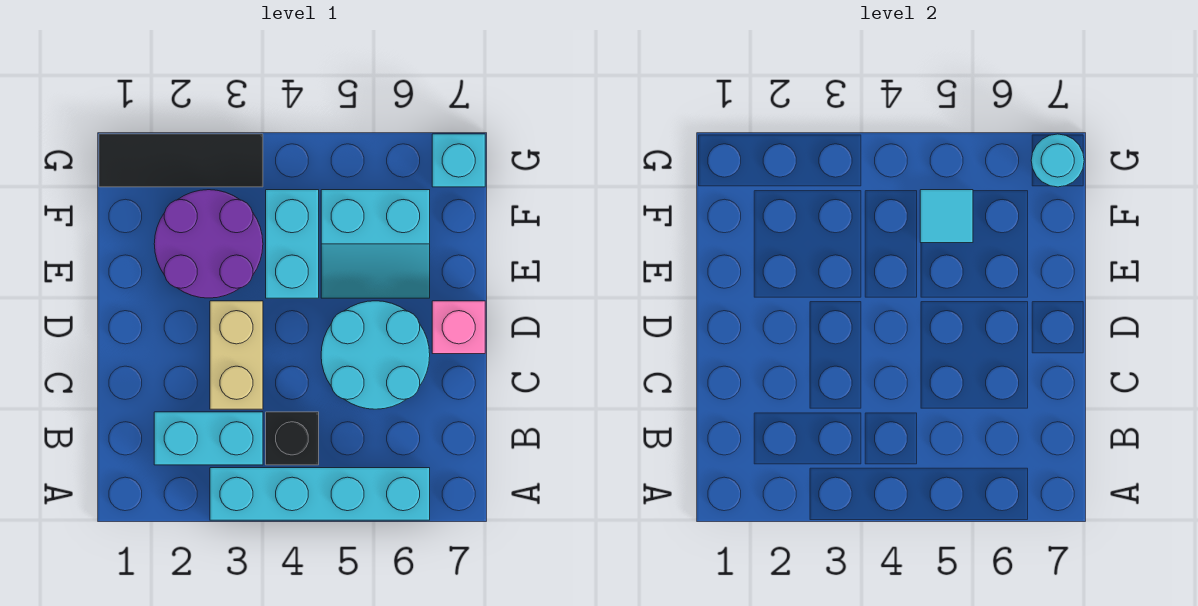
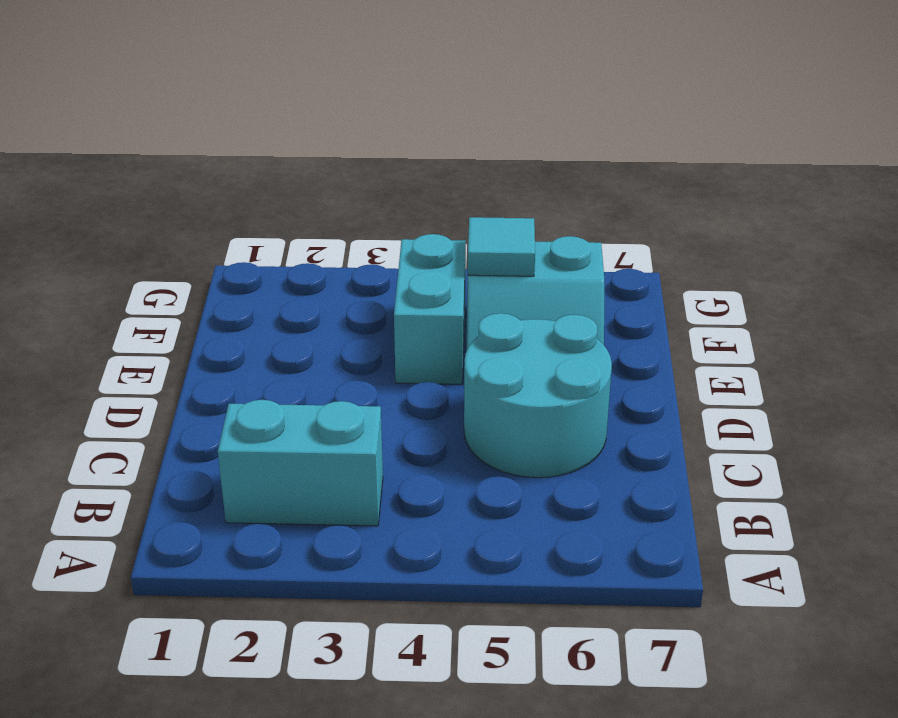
none -> cyan brick A3:A6 level 1
none -> black brick B4 level 1
none -> tan brick C3:D3 level 1

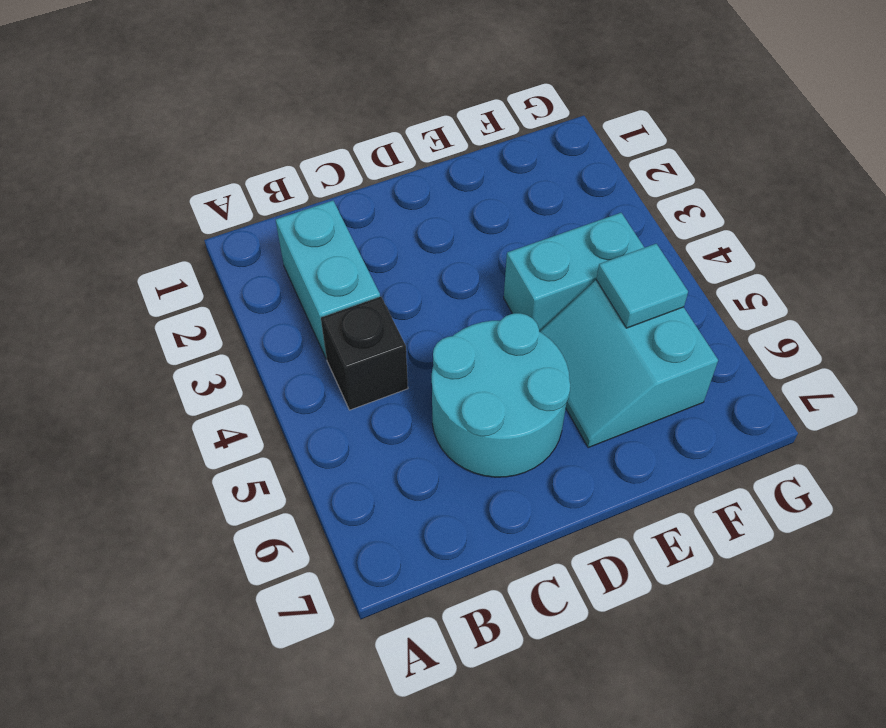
none -> cyan brick A3:A6 level 1
none -> tan brick C3:D3 level 1
none -> pink brick D7 level 1

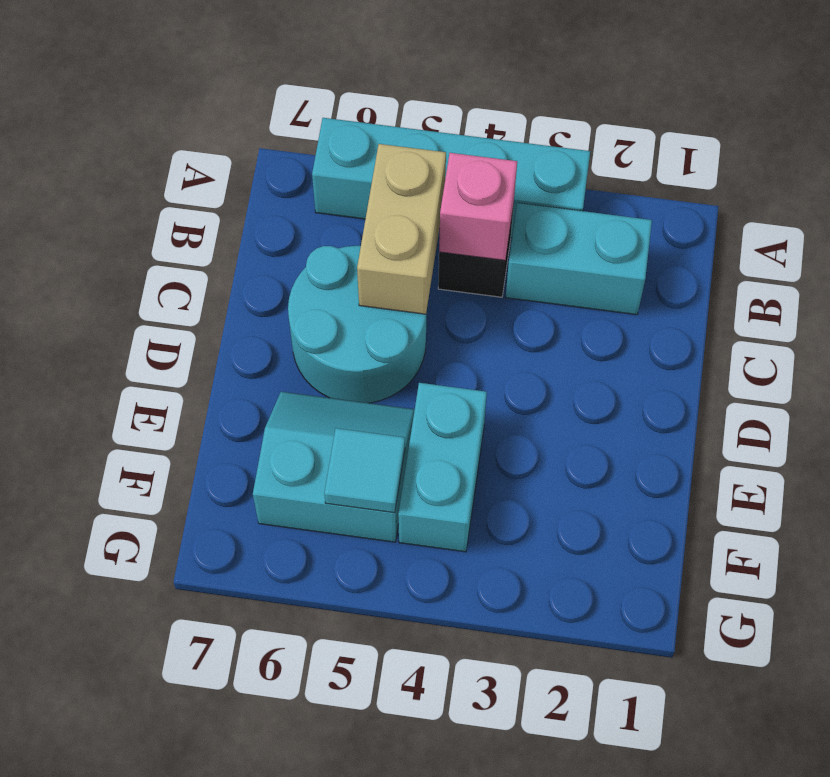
pink brick B4 level 2 -> pink brick D7 level 1
tan brick B5:C5 level 2 -> tan brick C3:D3 level 1
none -> purple round brick E2:F3 level 1
none -> black tile G1:G3 level 1
none -> cyan brick G7 level 1

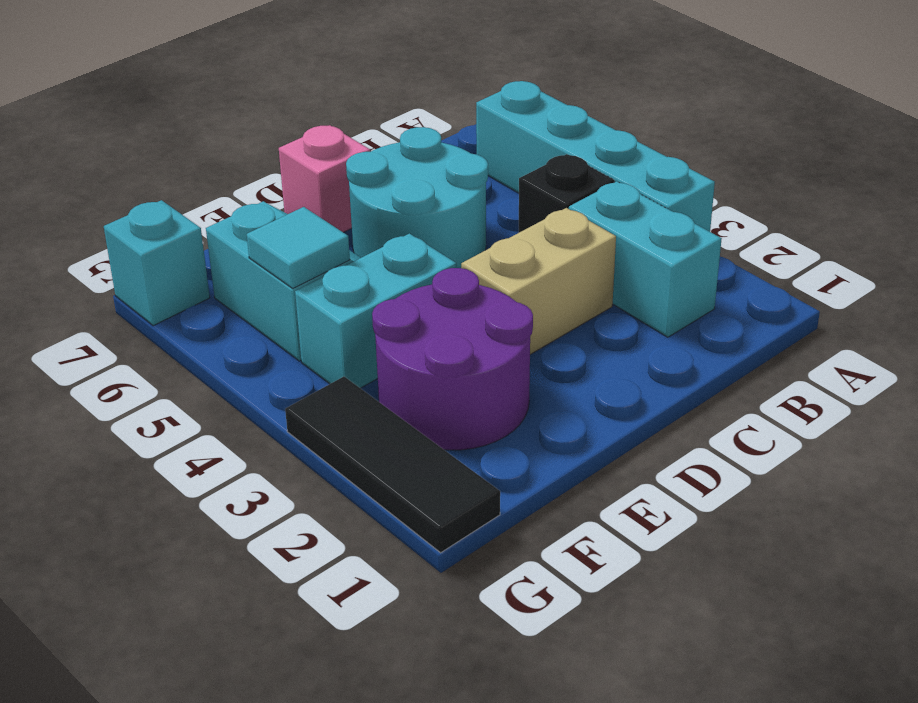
none -> cyan round brick G7 level 2

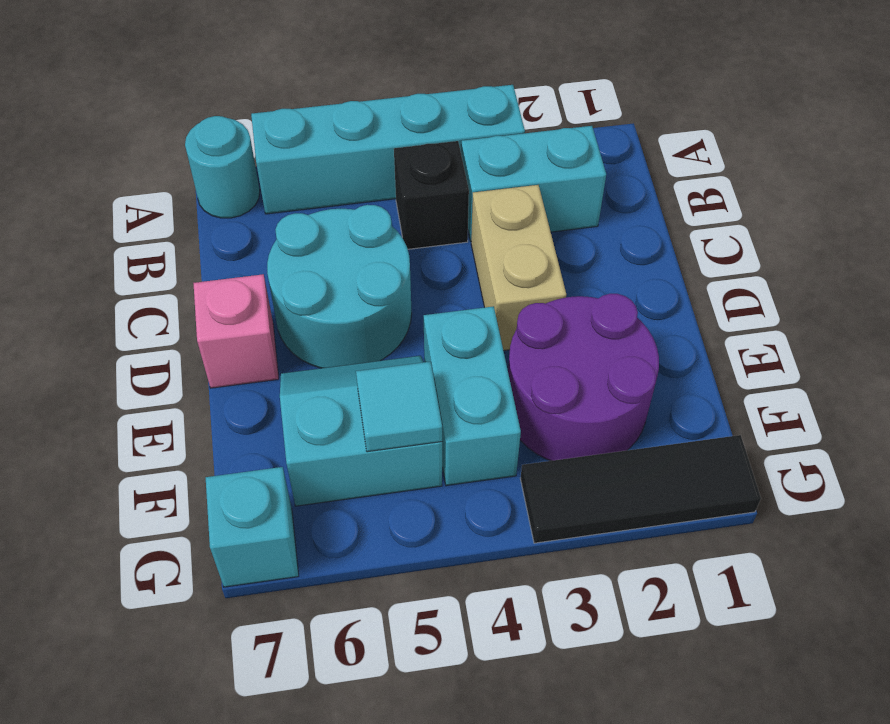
cyan round brick A7 level 1 -> cyan round brick G7 level 2

